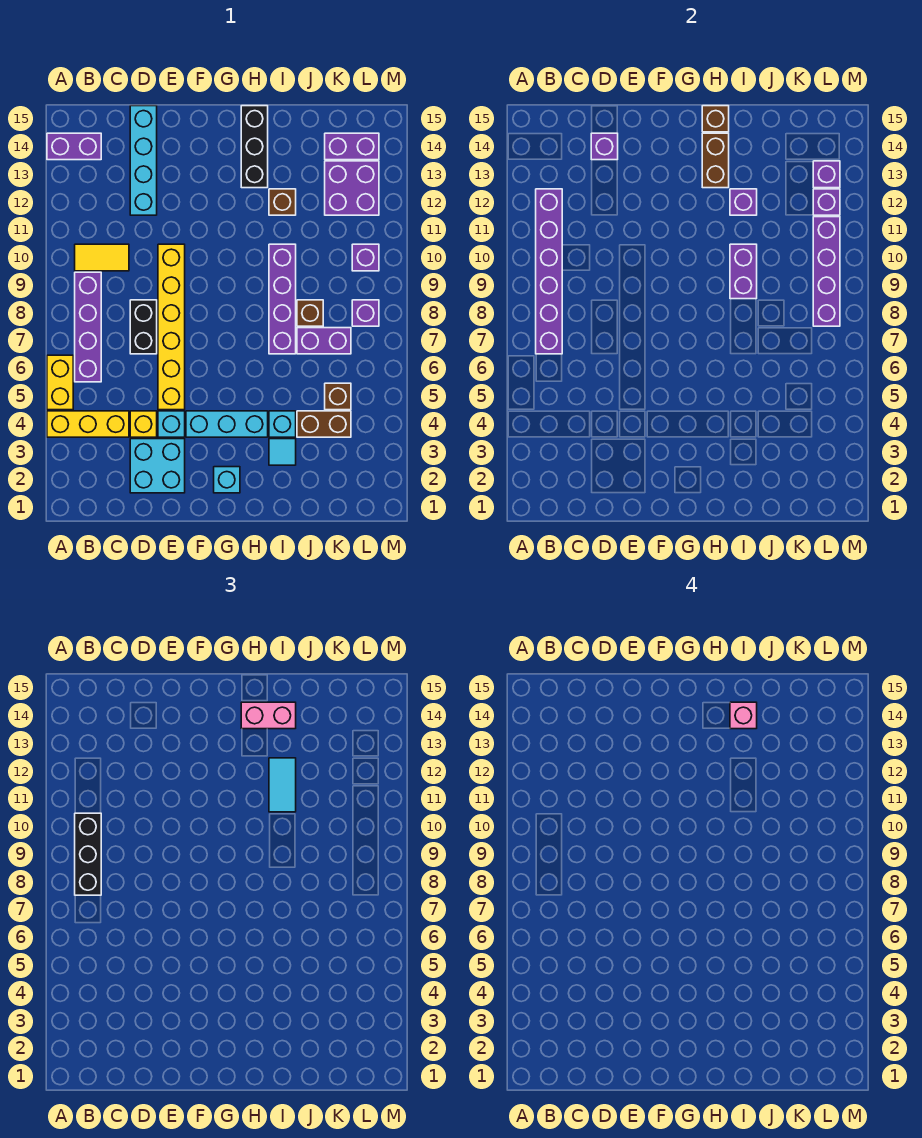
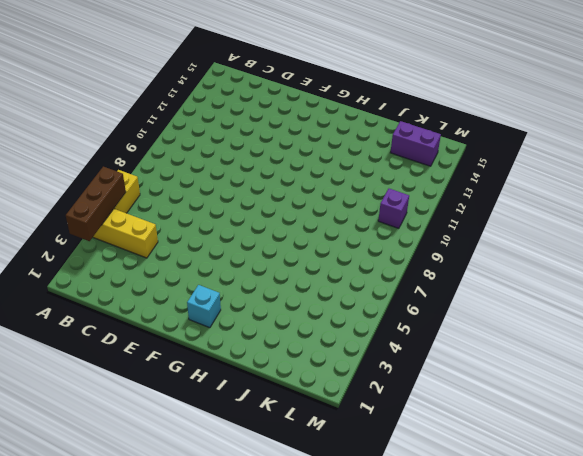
brown brick A3:A5 level 2 -> none
none -> purple brick A14:B14 level 1
none -> purple brick B6:B9 level 1
none -> yellow tile B10:C10 level 1
none -> cyan brick D2:E3 level 1

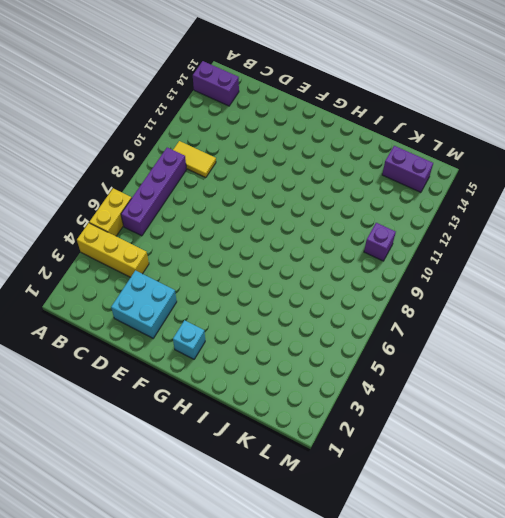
none -> yellow brick D4 level 1
none -> black brick D7:D8 level 1
none -> cyan brick D12:D15 level 1
none -> cyan brick E4 level 1

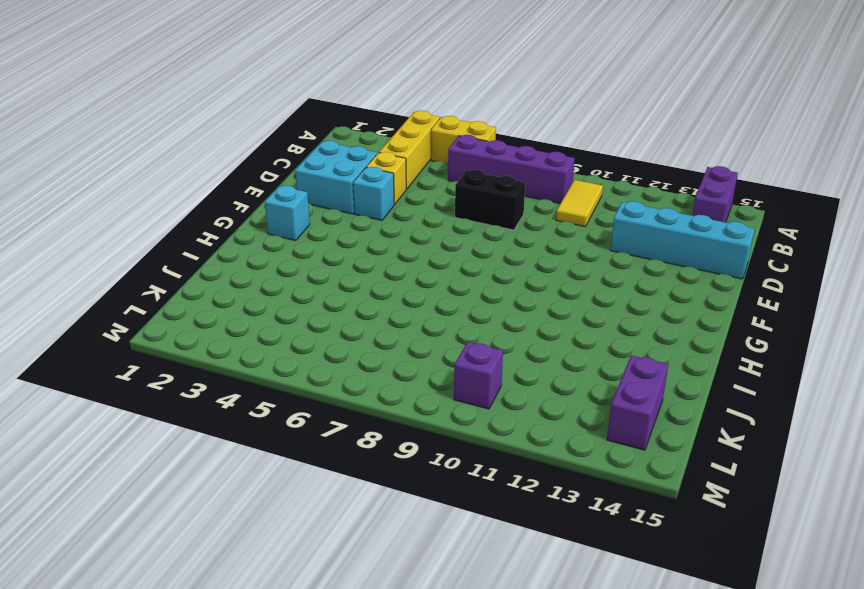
none -> yellow brick E5:E10 level 1
none -> cyan brick F4:H4 level 1
none -> black brick H13:H15 level 1
none -> cyan tile I3 level 1

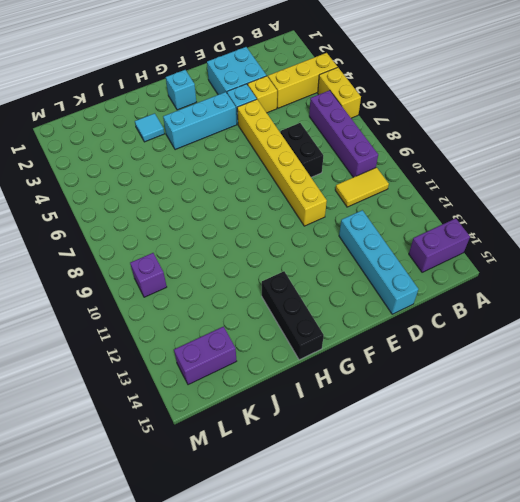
none -> cyan brick I4 level 1
none -> purple brick I7:I10 level 1
none -> brown brick I12 level 1
none -> brown brick J4:K4 level 1

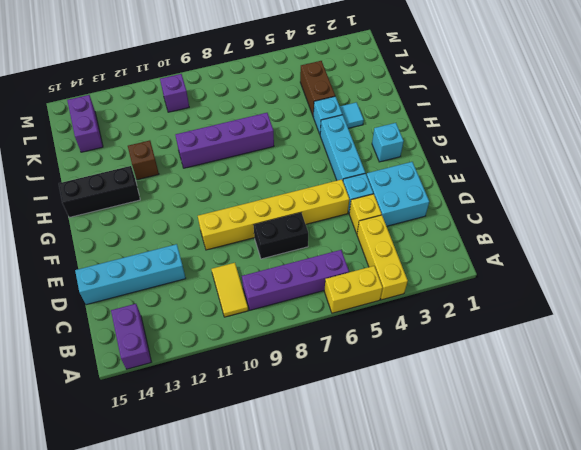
none -> purple brick J7:K7 level 1
none -> brown brick J8 level 1
none -> brown brick K5 level 1
none -> purple brick K12:L13 level 1

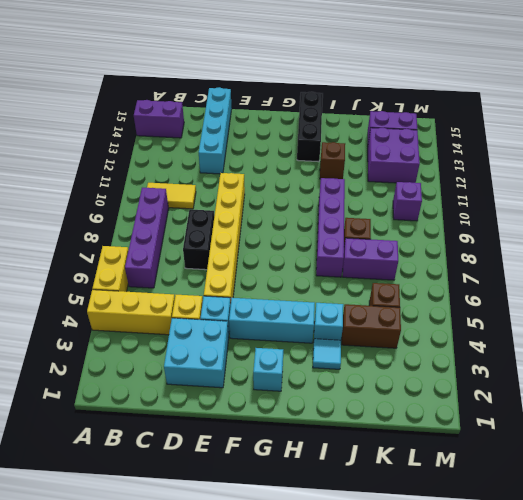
none -> purple brick L8 level 1
none -> purple brick B7:B12 level 2
none -> purple brick D14 level 2
none -> brown brick H13:H14 level 2

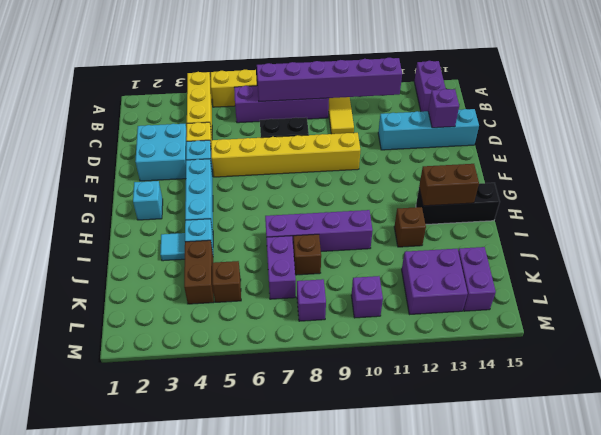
none -> brown brick H15 level 2
none -> purple brick I9:I10 level 2
none -> purple brick I12 level 2
none -> purple brick L8:L11 level 2

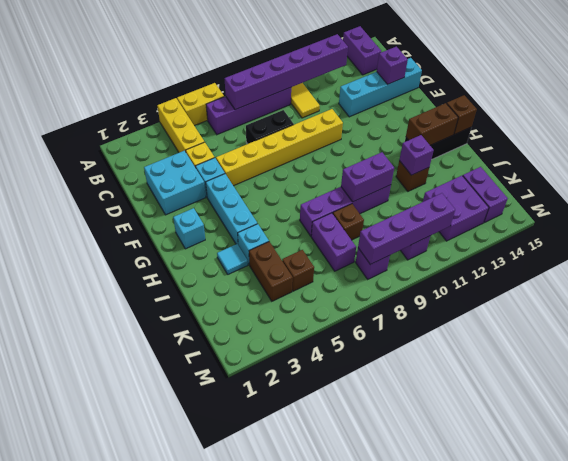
none -> purple brick L12 level 2
none -> purple brick L13 level 2
none -> black brick B8:B10 level 3
none -> pink brick H14:I14 level 3

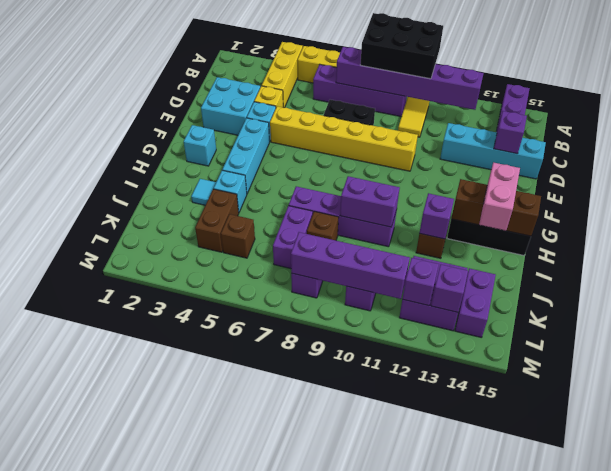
black brick A8:B10 level 3 -> black brick B8:B10 level 3
none -> cyan tile I11:I12 level 3
none -> pink brick I14 level 4

